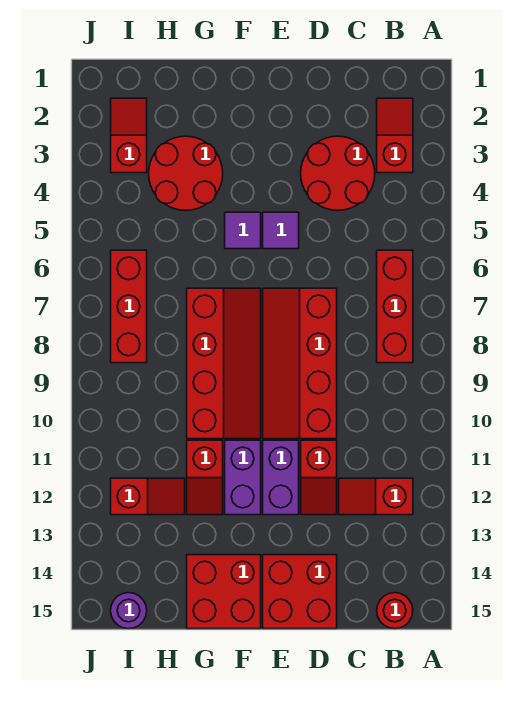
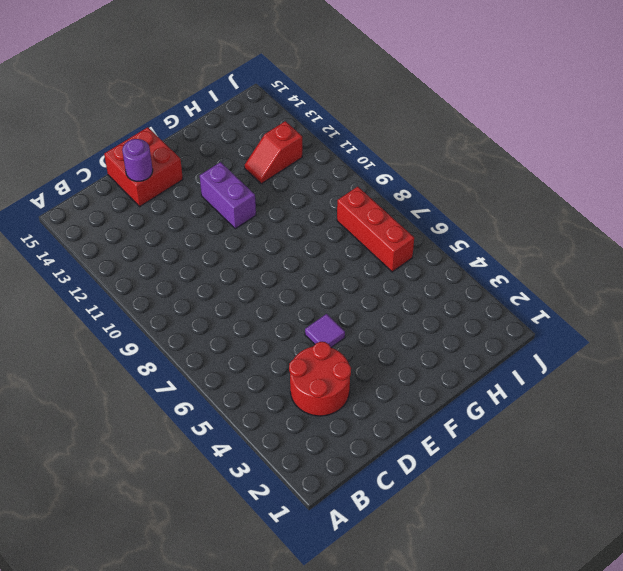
purple round brick D14 level 2 -> purple round brick I15 level 1
none -> red slope B2:B3 level 1 top 3
none -> red brick B6:B8 level 1
none -> red slope B12:C12 level 1 top B

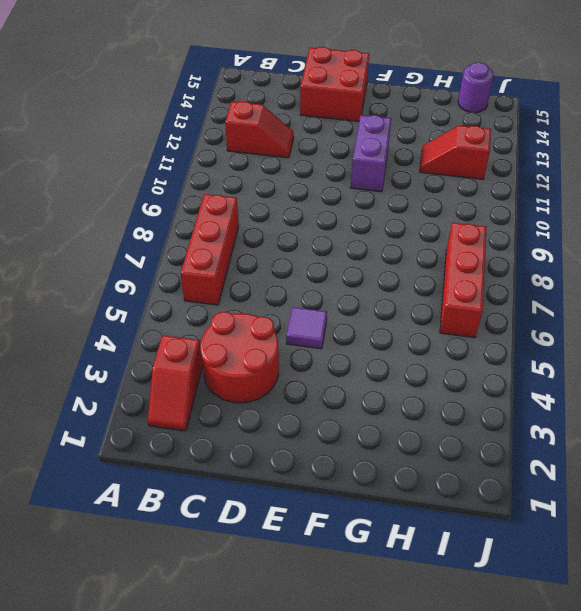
none -> red round brick B15 level 1
none -> red slope D7:E10 level 1 top D
none -> red slope D11:D12 level 1 top 11

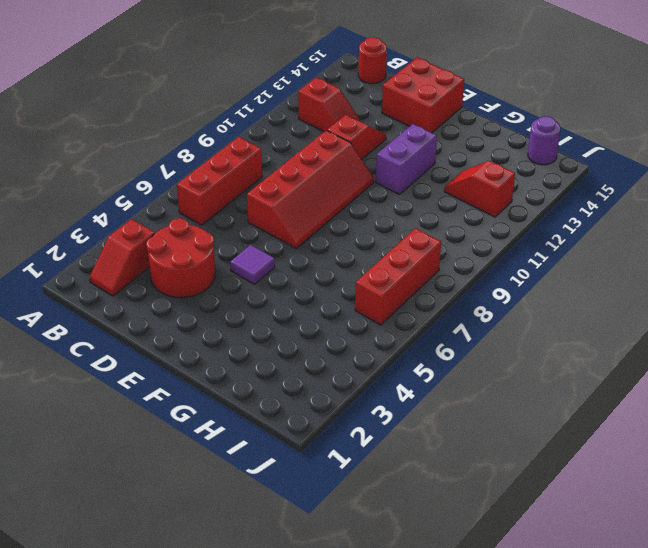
none -> purple brick E11:E12 level 1
none -> purple tile F5 level 1
none -> red slope F7:G10 level 1 top G

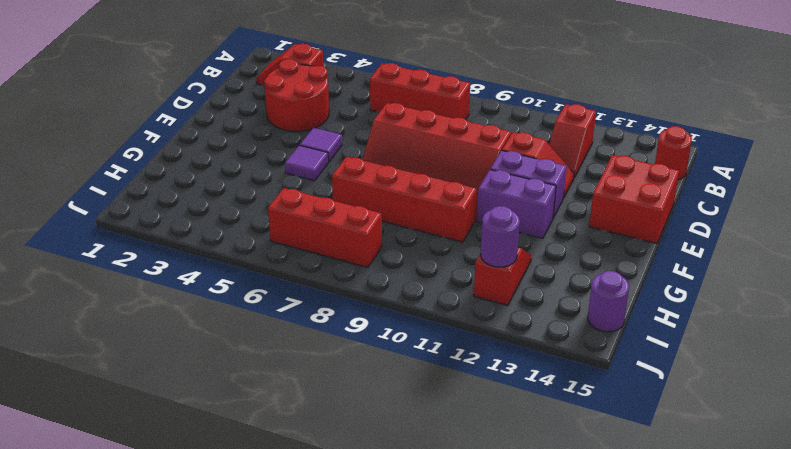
purple round brick I12 level 2 -> none
none -> red brick F14:G15 level 1
none -> red round brick G3:H4 level 1
none -> red slope G11:G12 level 1 top 11

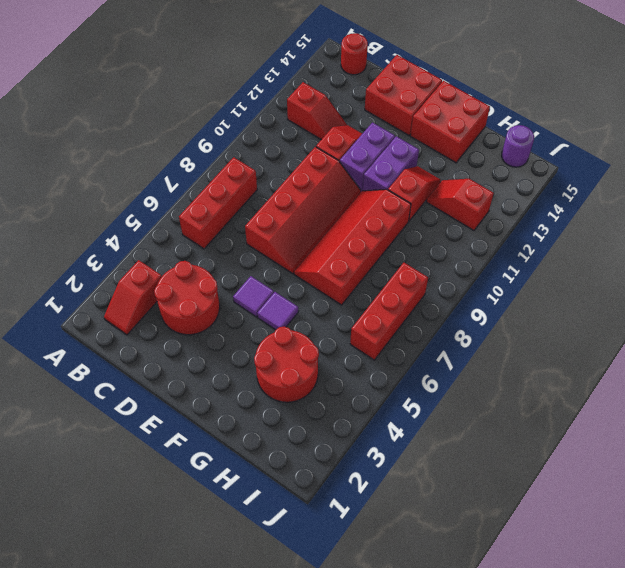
none -> red slope I2:I3 level 1 top 3

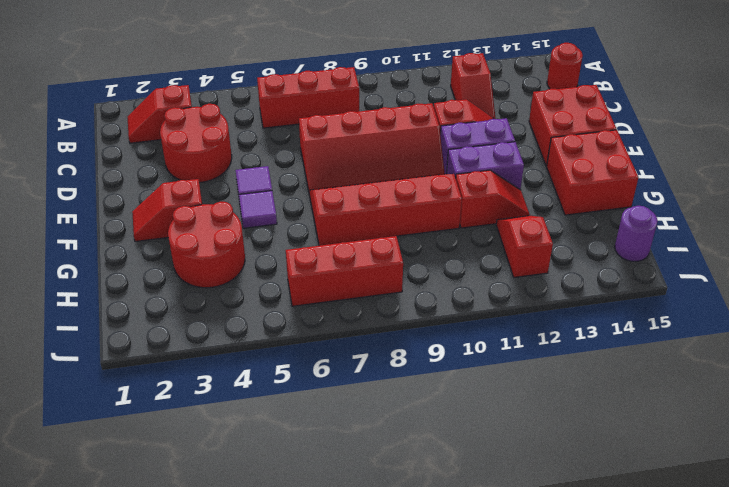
red slope F2:F3 level 1 top 3 -> red slope I2:I3 level 1 top 3

